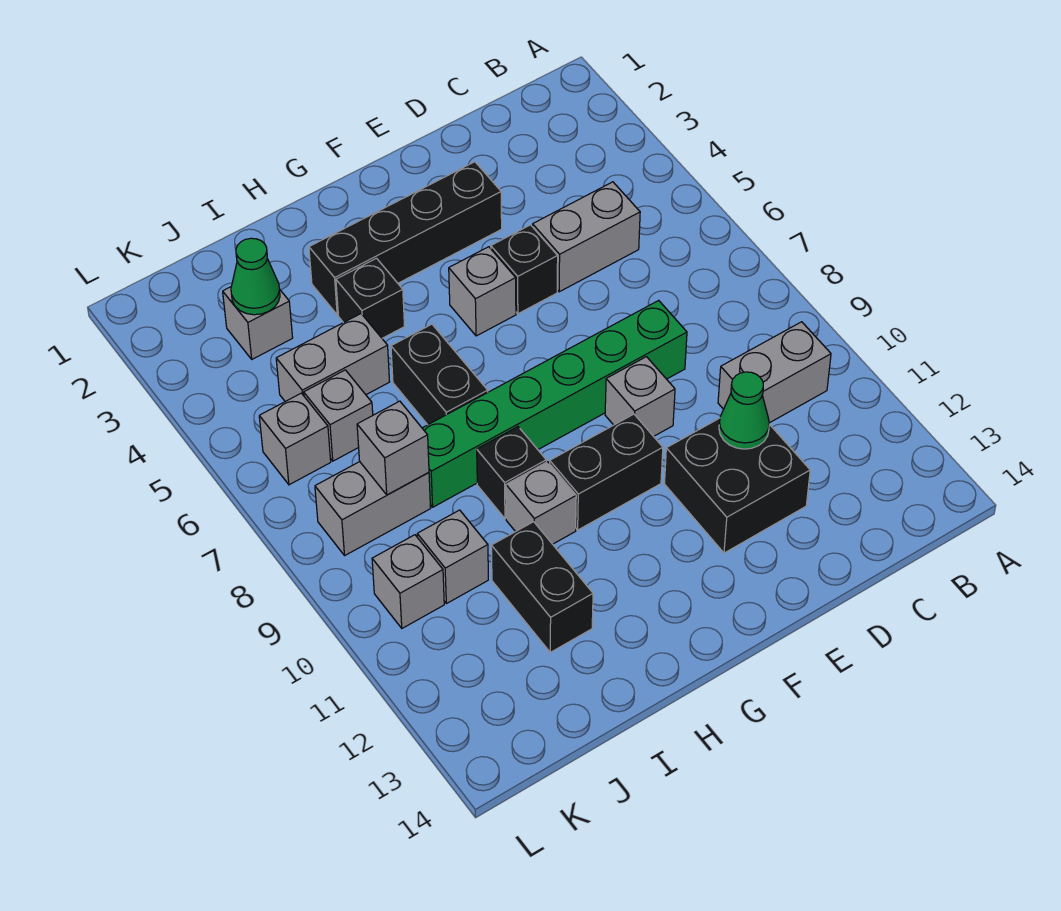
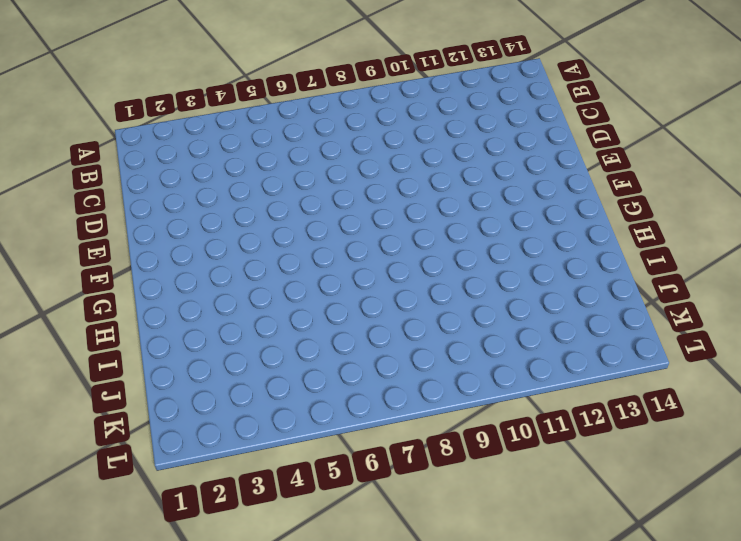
none -> grey brick B10:C10 level 1
none -> grey brick C5:D5 level 1
none -> green brick D8:I8 level 1

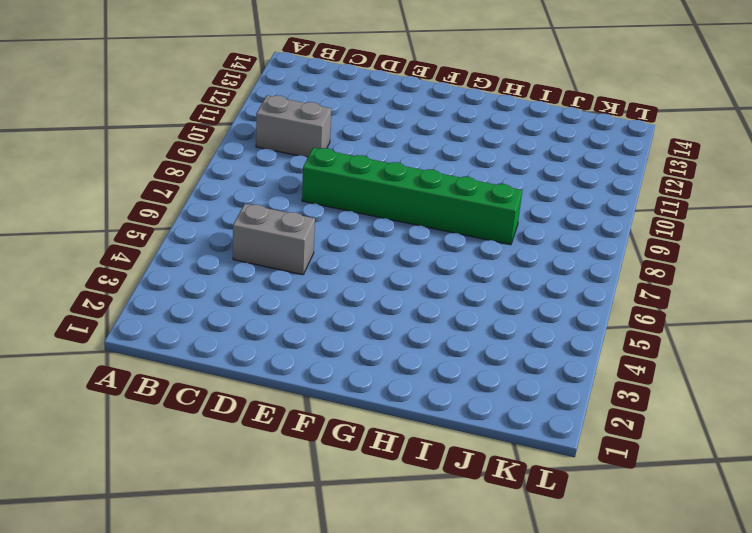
none -> black brick D11:E12 level 1
none -> black brick E3:H3 level 1
none -> black brick E5 level 1

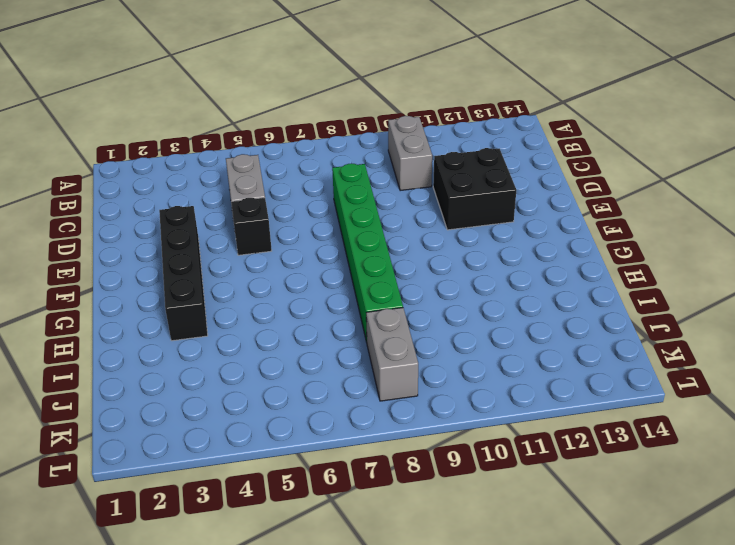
none -> grey brick E9 level 1
none -> grey brick F5 level 1
none -> black brick F10:G10 level 1

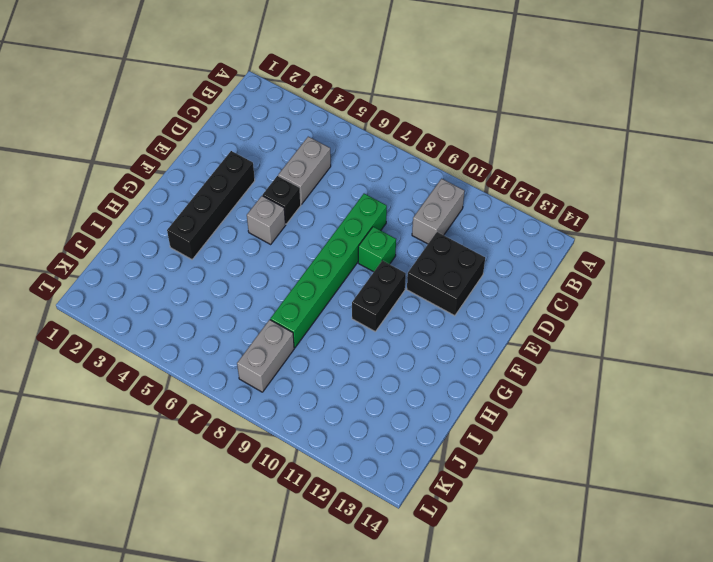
green brick E9 level 1 -> grey brick E9 level 1
none -> black brick H4 level 1
none -> black brick H6:H7 level 1
none -> black brick H9 level 1

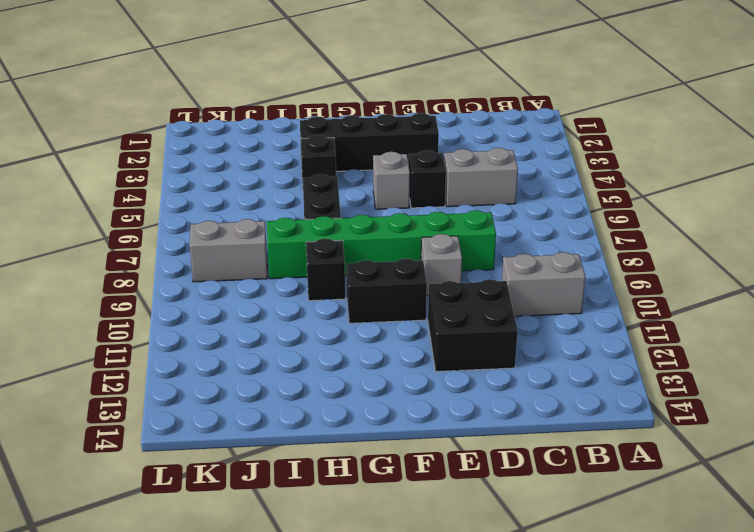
none -> grey brick H10 level 1
none -> grey brick I5:J5 level 1
none -> black brick I11:I12 level 1

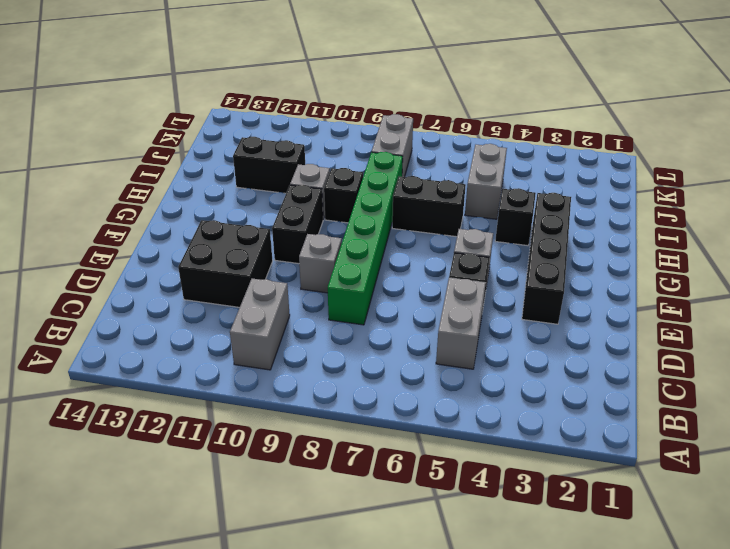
none -> grey brick J3 level 1
none -> grey brick J6 level 1
none -> grey brick J10 level 1

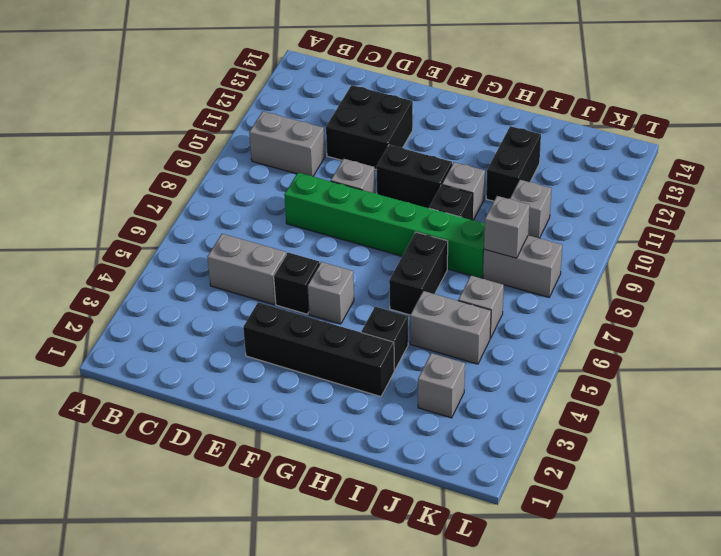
none -> grey brick K6 level 1
none -> grey brick K10 level 1
none -> green cone D11 level 2

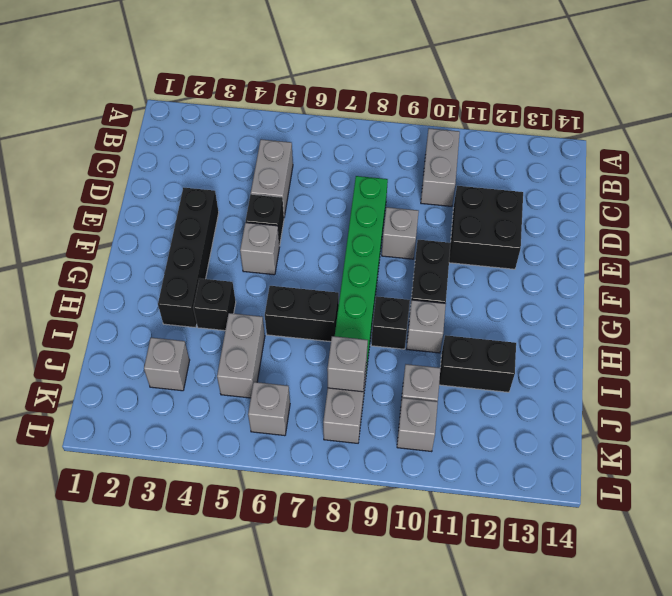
none -> grey brick J6 level 1
none -> green cone D11 level 2
none -> green cone J3 level 2

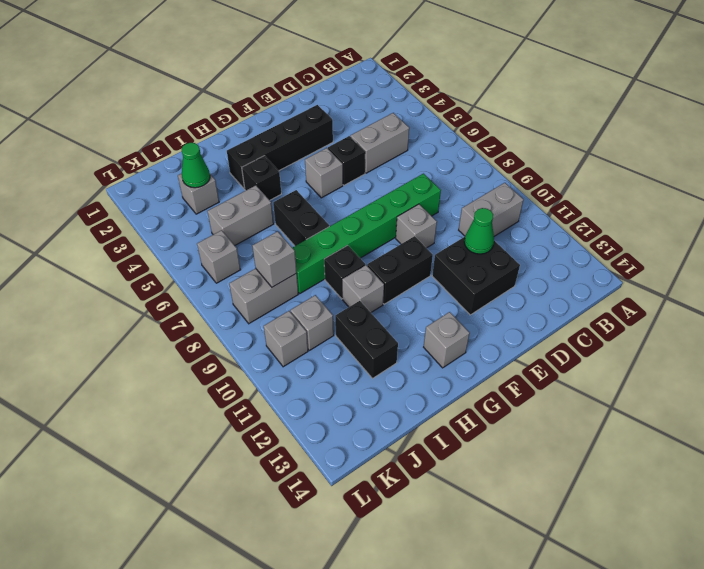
grey brick G13 level 1 -> grey brick J6 level 1

